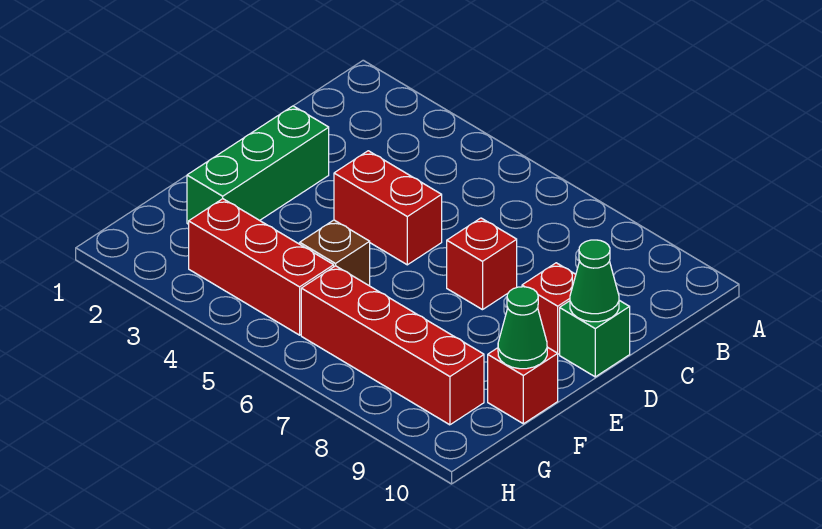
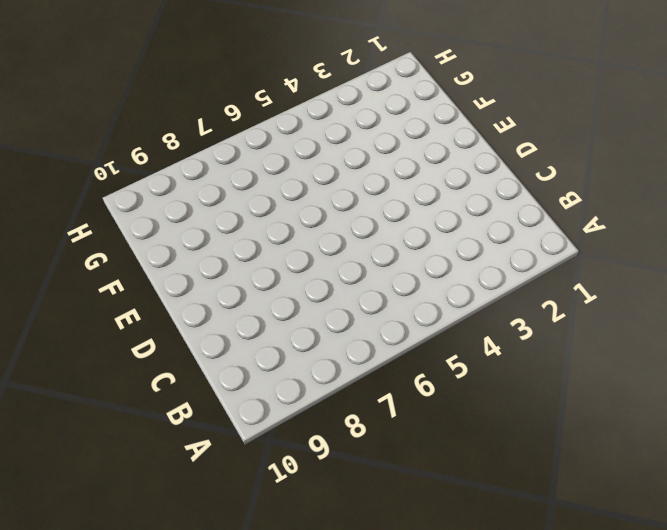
none -> green brick D2:F2 level 1
none -> red brick D4:D5 level 1

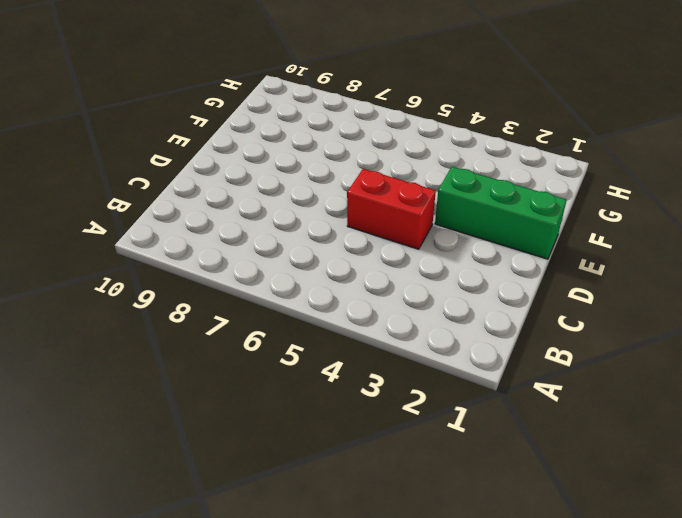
green brick E1:E3 level 1 -> green brick D2:F2 level 1
none -> red brick D7 level 1
none -> red brick D9 level 1

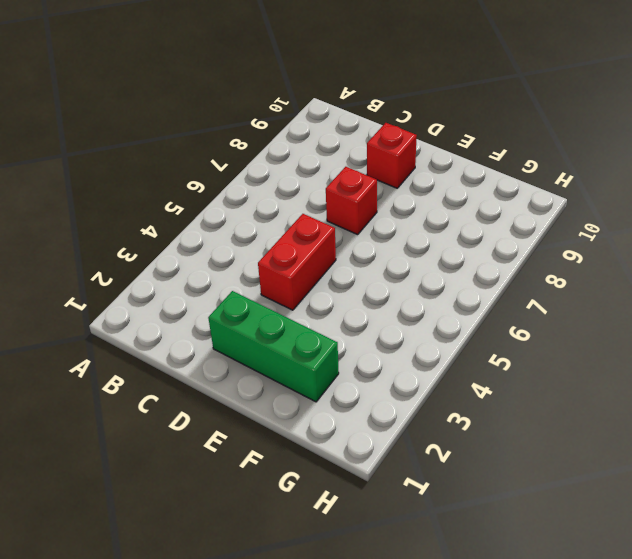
none -> green brick D10 level 1
none -> brown brick F5 level 1

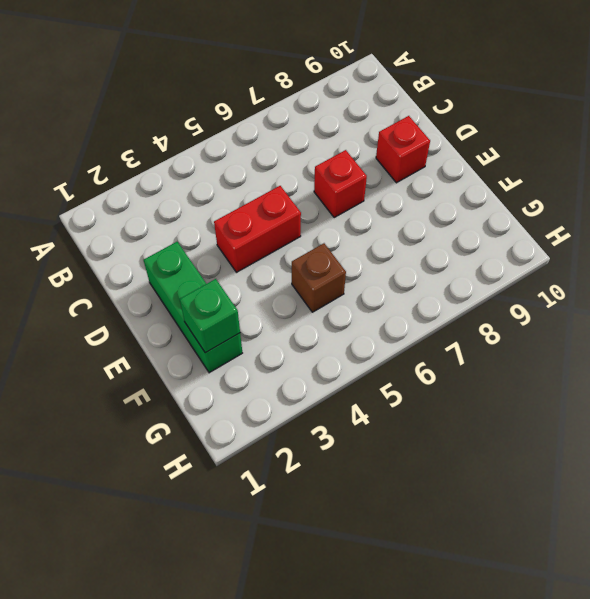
green brick F2 level 2 -> green brick D10 level 1
none -> red brick F10 level 1
none -> red brick G3:G5 level 1

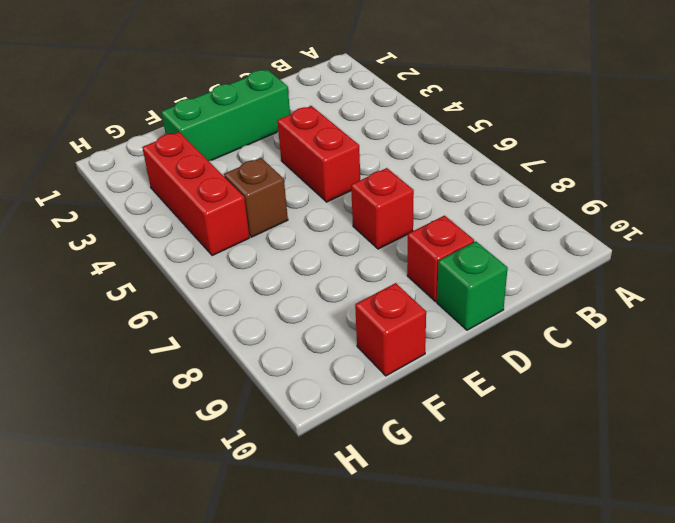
none -> red brick G6:G9 level 1
none -> green cone D10 level 2

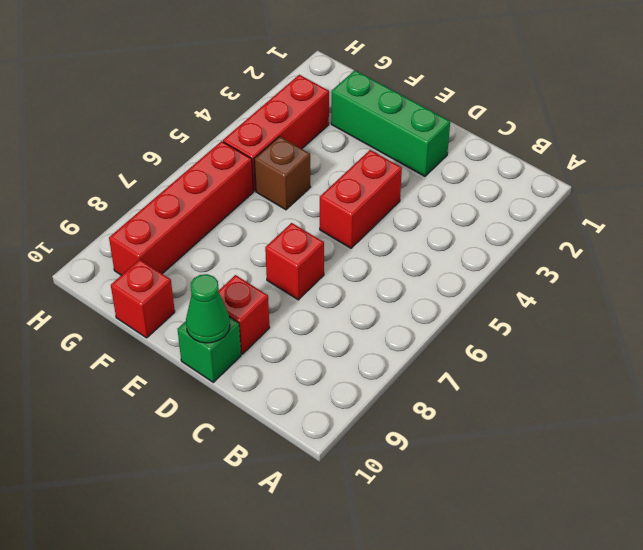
none -> green cone F10 level 2

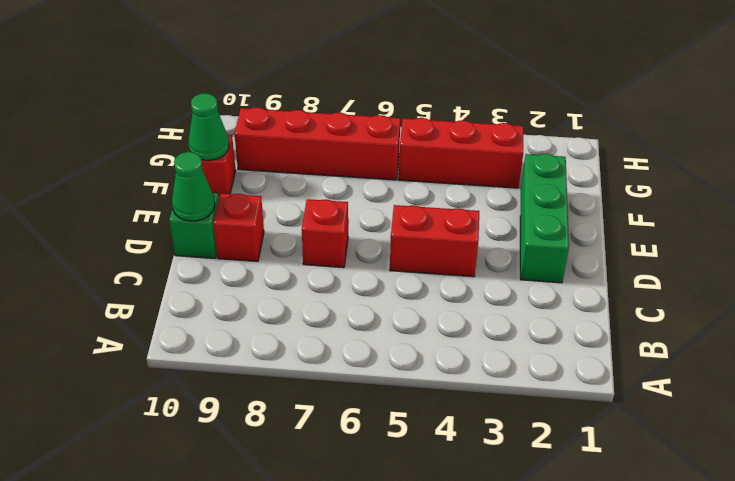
none -> brown brick F5 level 1

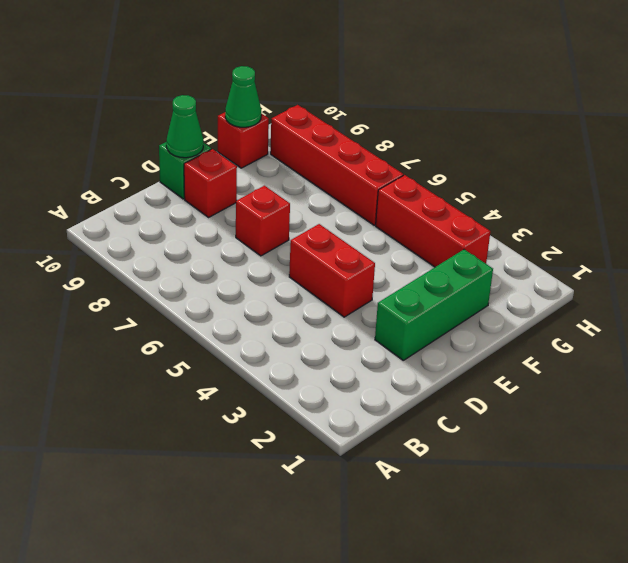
none -> brown brick F5 level 1

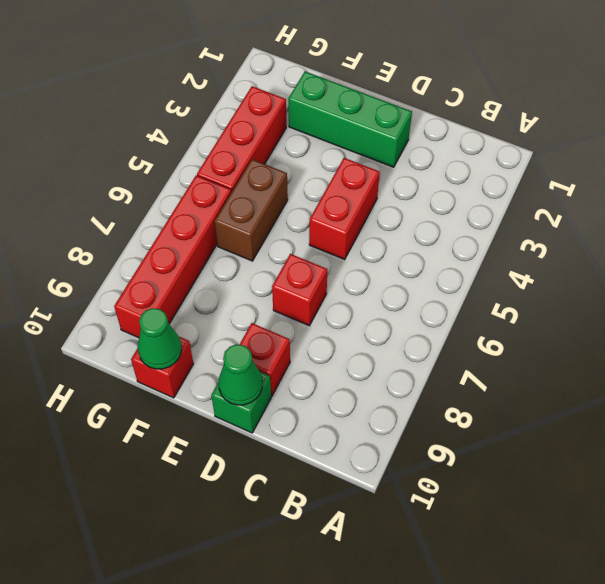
brown brick F5:F6 level 1 -> brown brick F5 level 1

